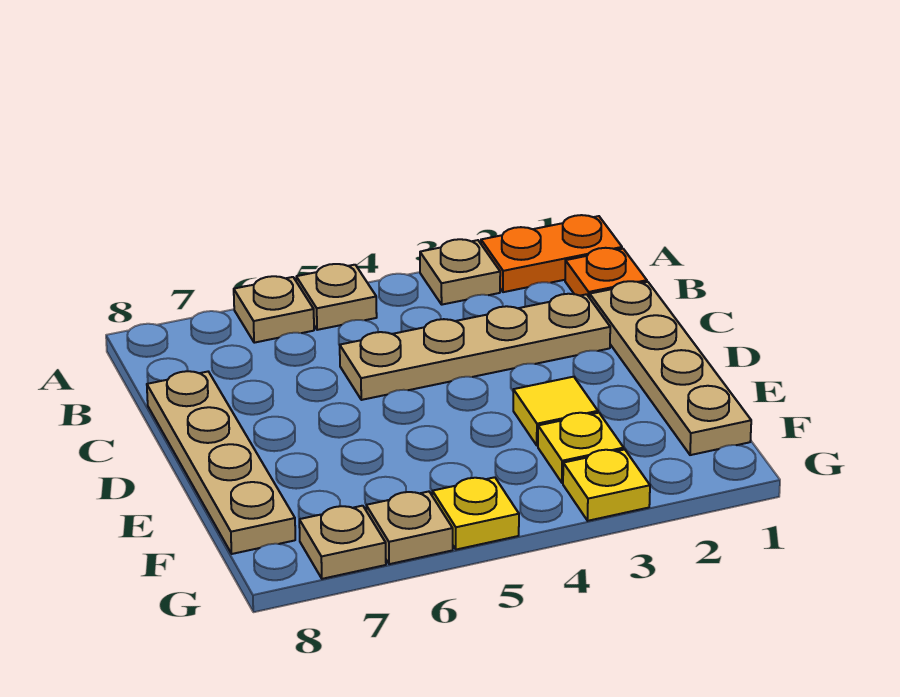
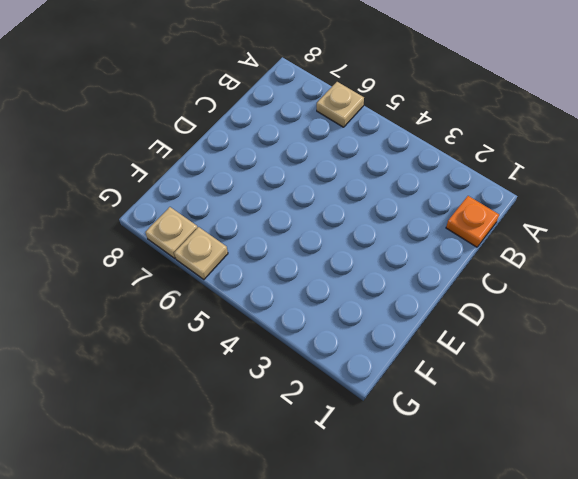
none -> orange plate A1:A2 level 1
none -> tan plate A3 level 1
none -> tan plate A5 level 1

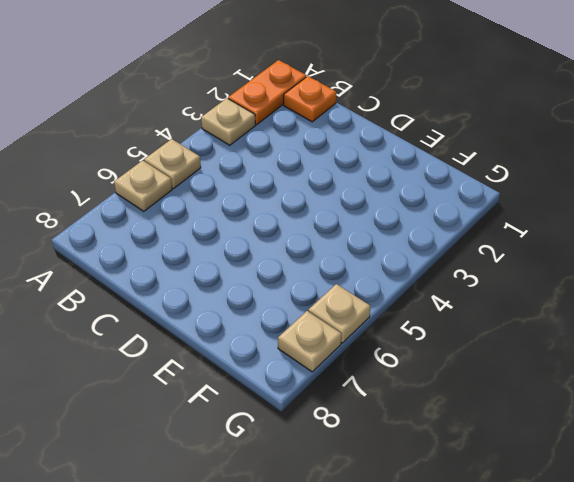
none -> tan plate C1:F1 level 1
none -> tan plate C2:C5 level 1
none -> tan plate C8:F8 level 1

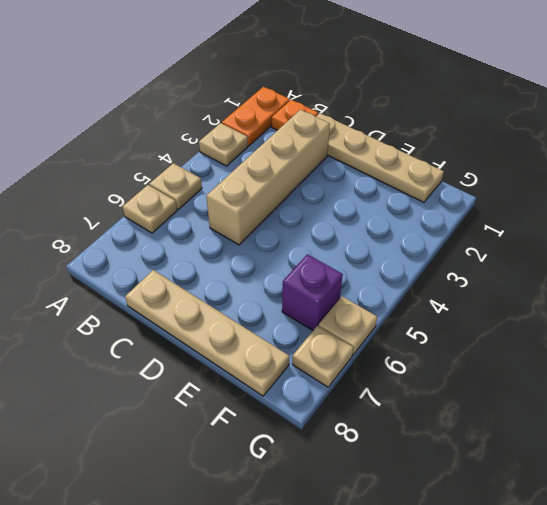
tan brick C2:C5 level 1 -> tan plate C2:C5 level 1
purple brick F6 level 1 -> none
none -> yellow tile E3 level 1
none -> yellow plate F3 level 1
none -> yellow plate G3 level 1

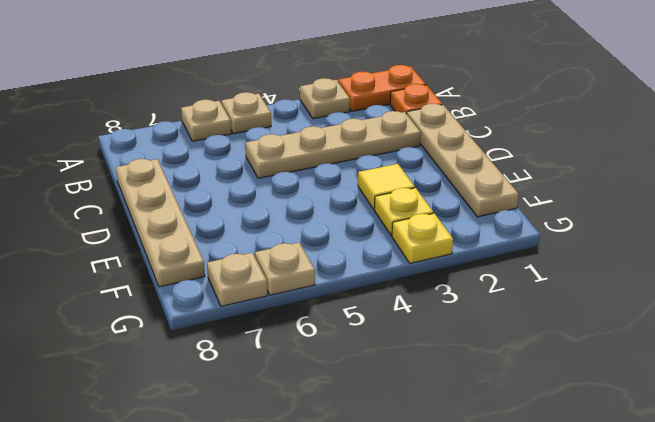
none -> yellow plate G5 level 1

